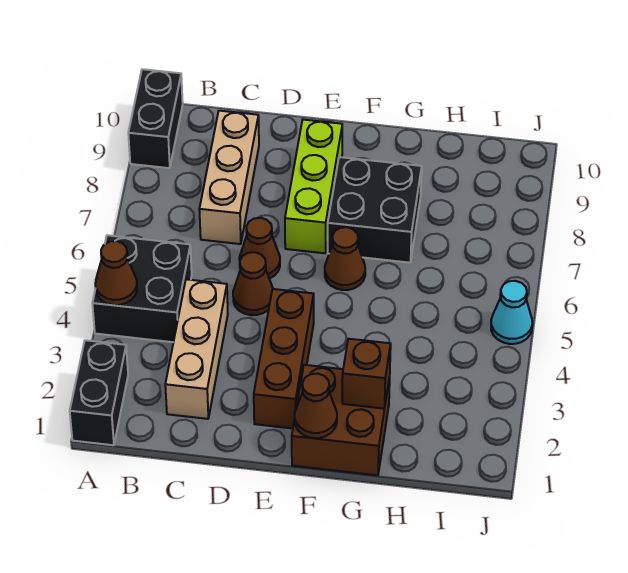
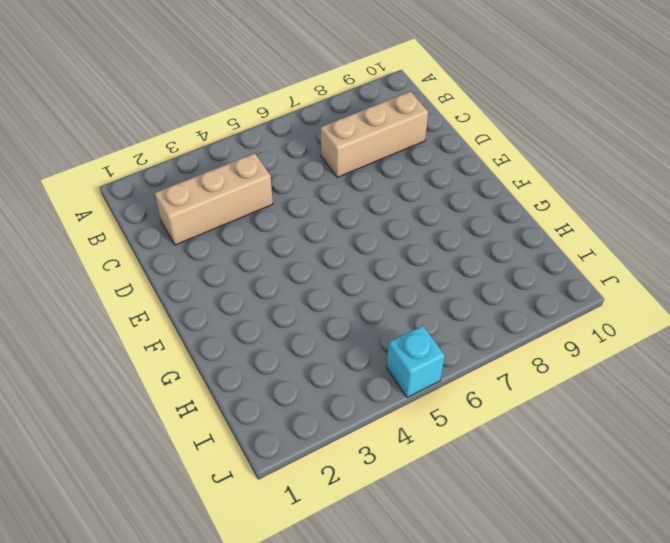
cyan brick J5 level 1 -> cyan cone J5 level 1
none -> black brick A1:A2 level 1
none -> black brick A4:B5 level 1
none -> black brick A9:A10 level 1

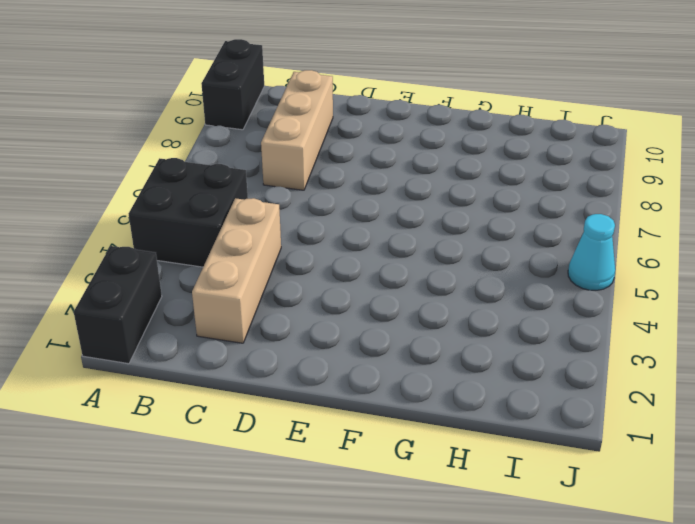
none -> brown cone D5 level 1
none -> brown cone D6 level 1
none -> brown brick E2:E4 level 1

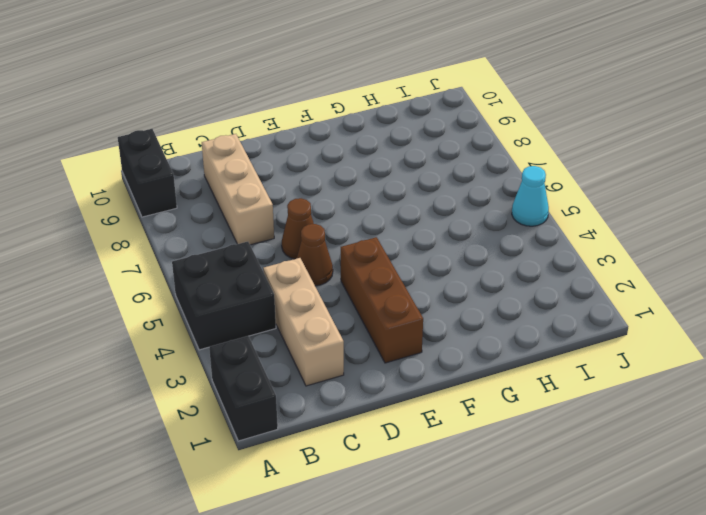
none -> lime brick E7:E9 level 1
none -> brown brick F1:G2 level 1
none -> brown cone F6 level 1

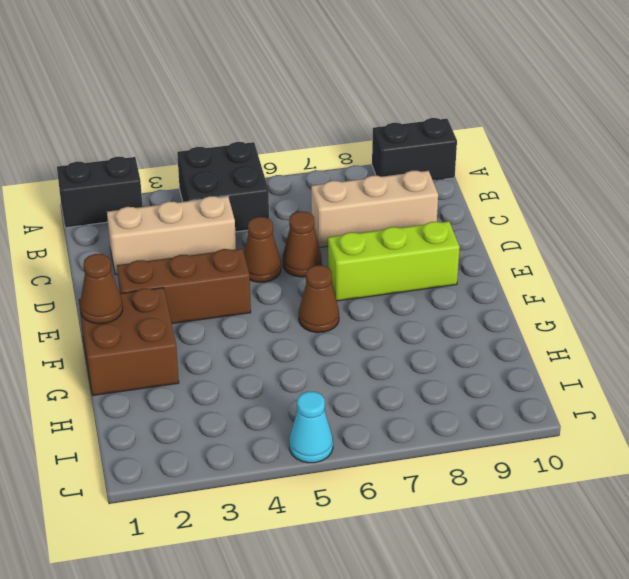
none -> black brick F7:G8 level 1
none -> brown cone A4 level 2
none -> brown brick G2 level 2

